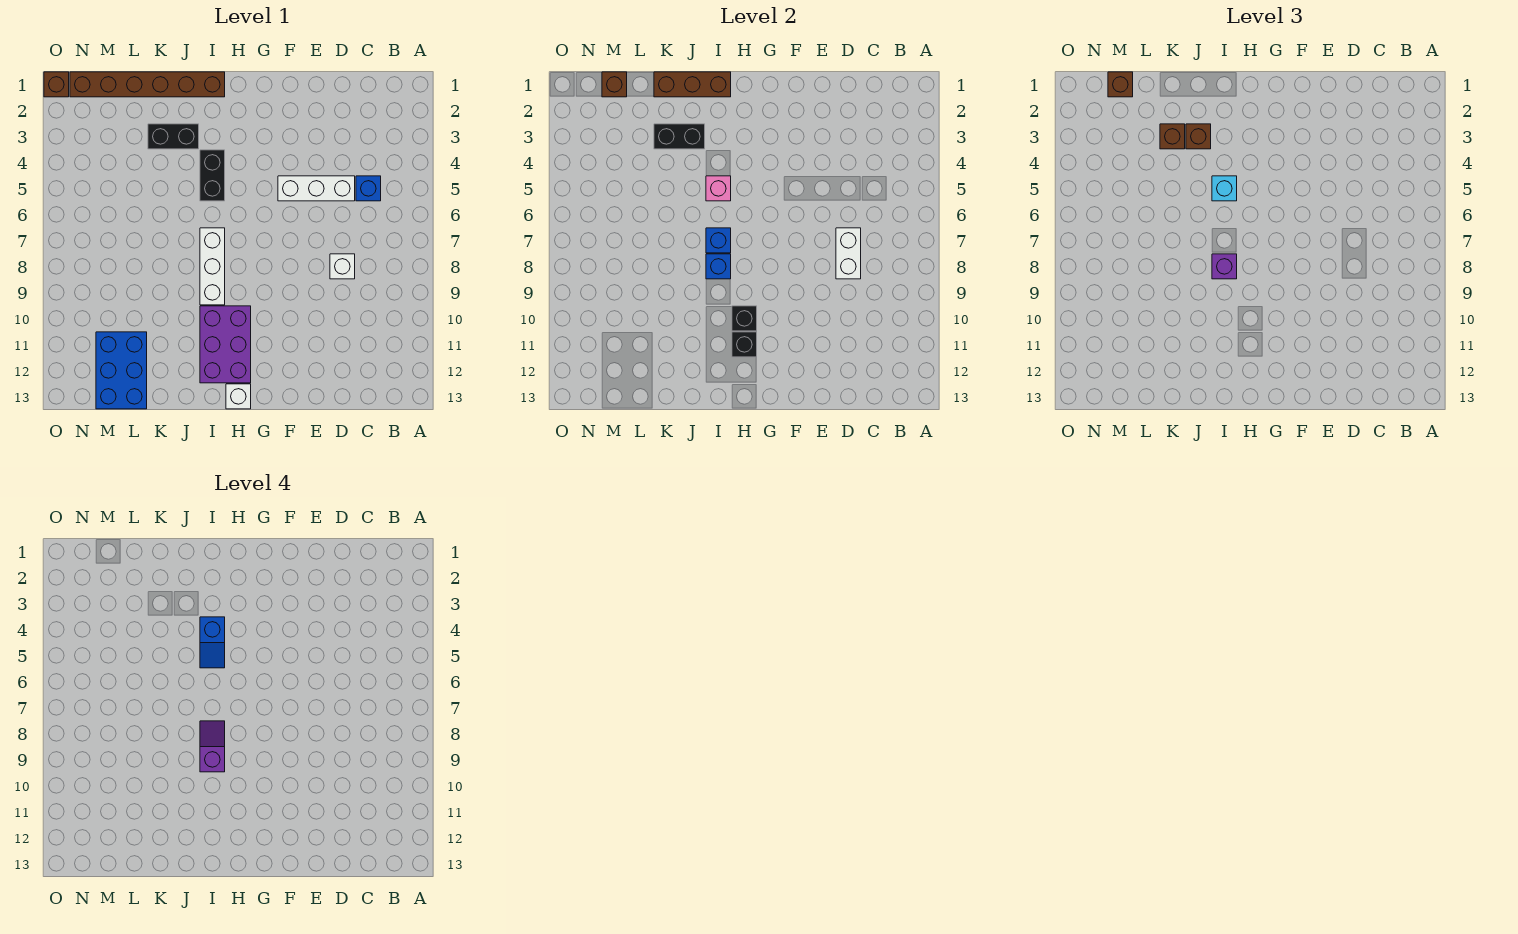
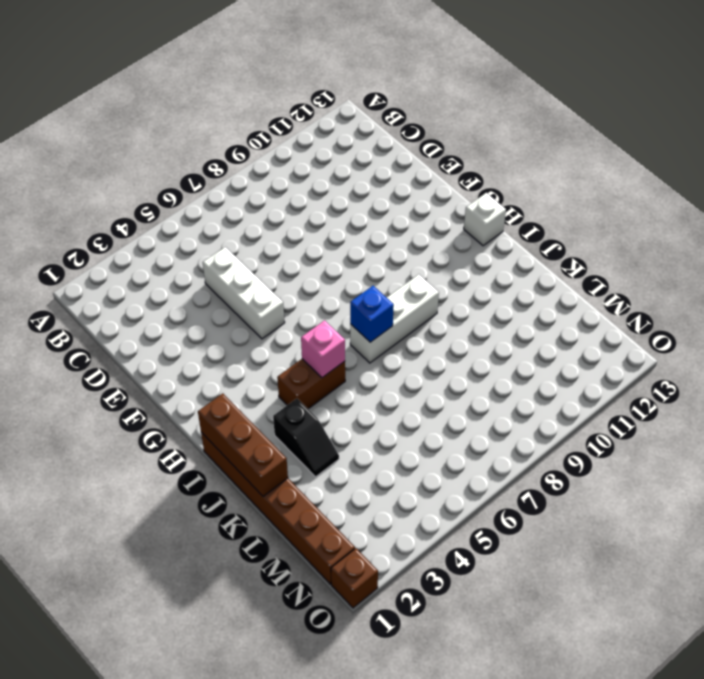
brown brick I4:I5 level 1 -> black brick I4:I5 level 1
black slope J3:K3 level 1 top J -> black brick J3:K3 level 1
none -> blue brick C5 level 1
none -> white brick D8 level 1
none -> purple brick H10:I12 level 1

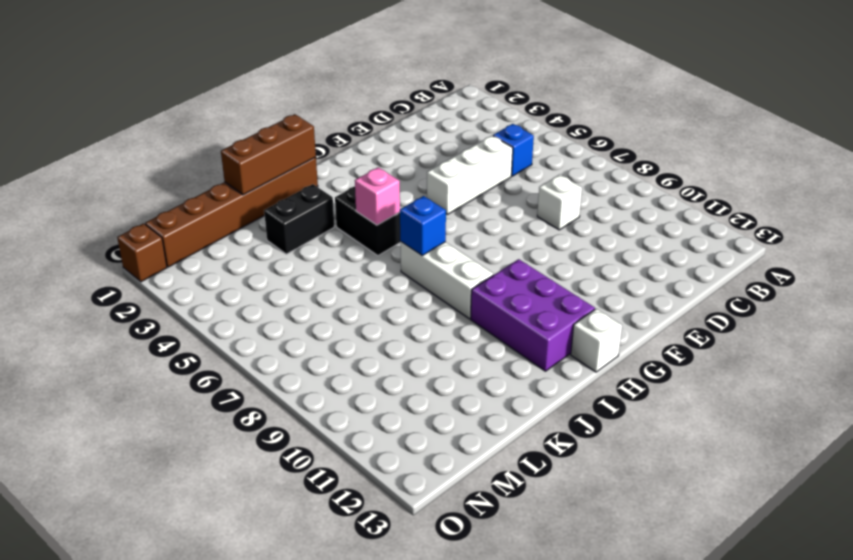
none -> blue brick L11:M13 level 1
none -> white brick D7:D8 level 2
none -> black brick H10 level 2

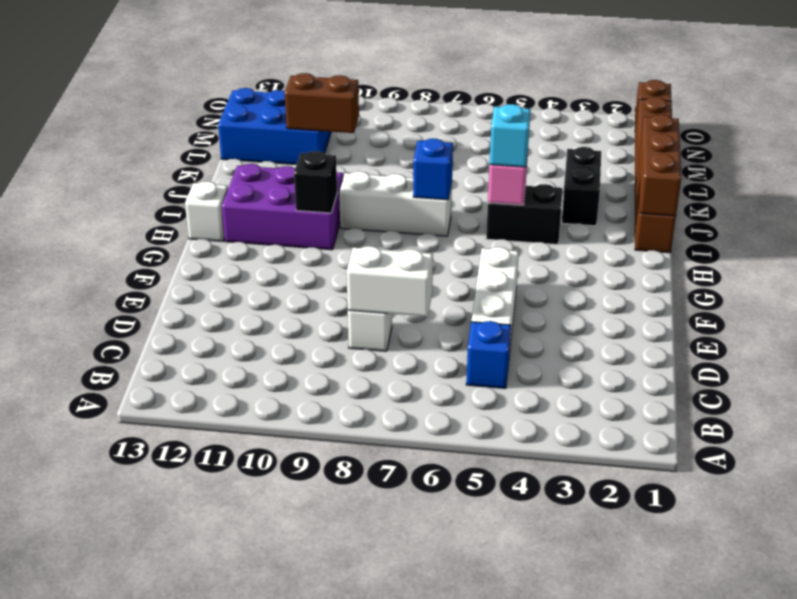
brown brick L10:L11 level 2 -> none
none -> black brick H11 level 2
none -> blue brick I8 level 2
none -> black brick J3:K3 level 2

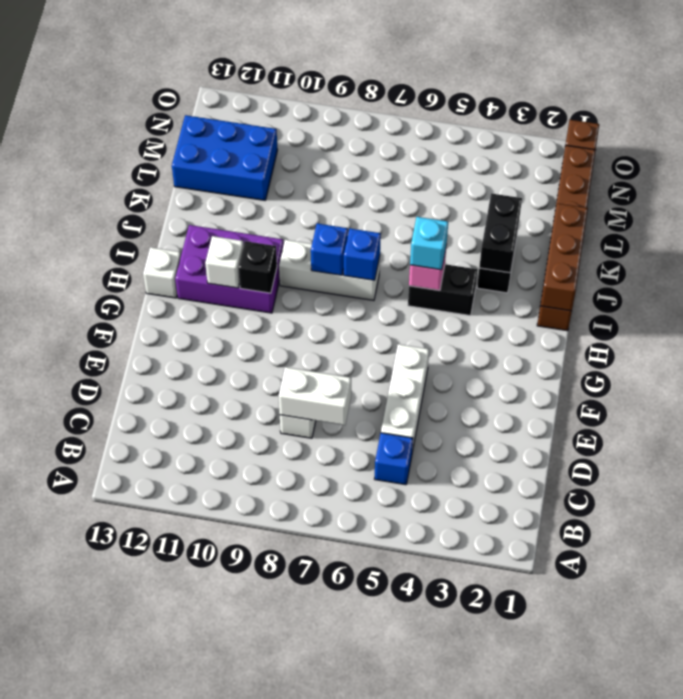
white brick H11 level 2 -> black brick H11 level 2
none -> brown brick M1 level 2
none -> purple brick I8 level 3
none -> brown brick J3 level 3

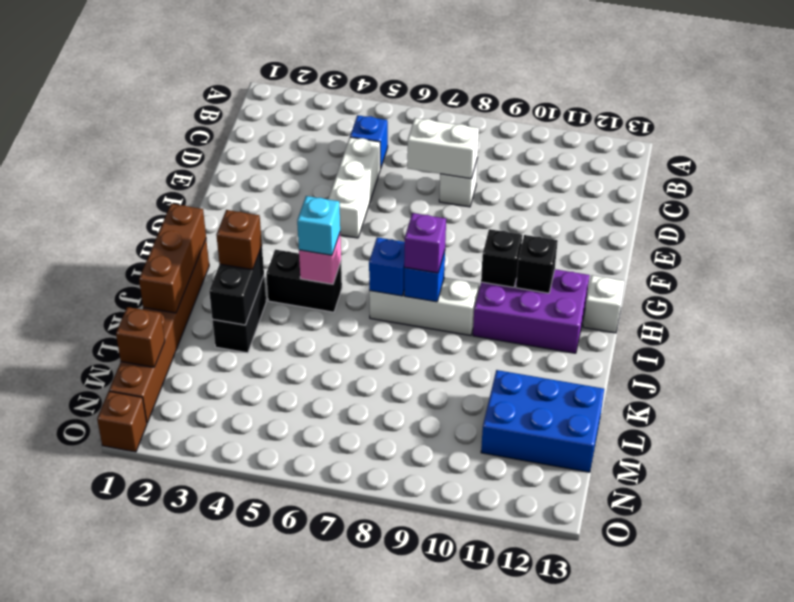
none -> brown brick K3 level 3
none -> brown brick M1 level 3
none -> blue slope I4:I5 level 4 top 4

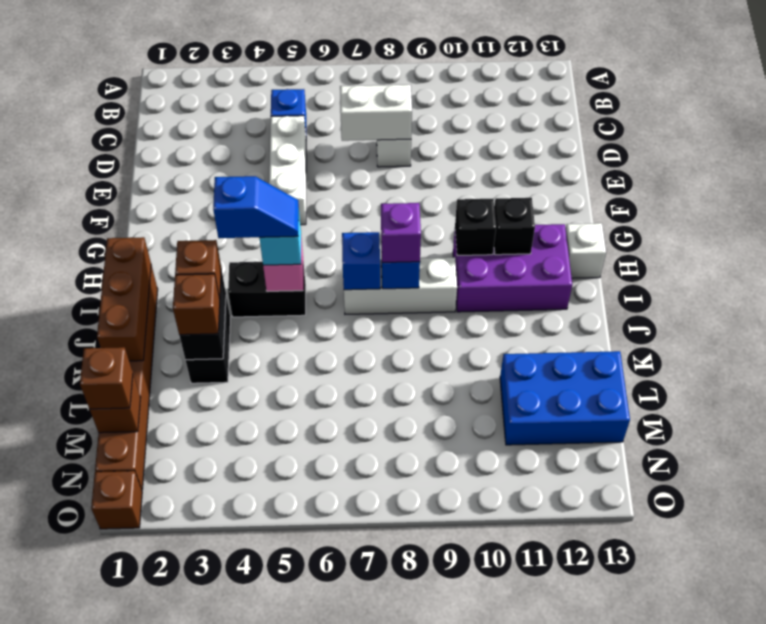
none -> purple slope I8:I9 level 4 top 9

